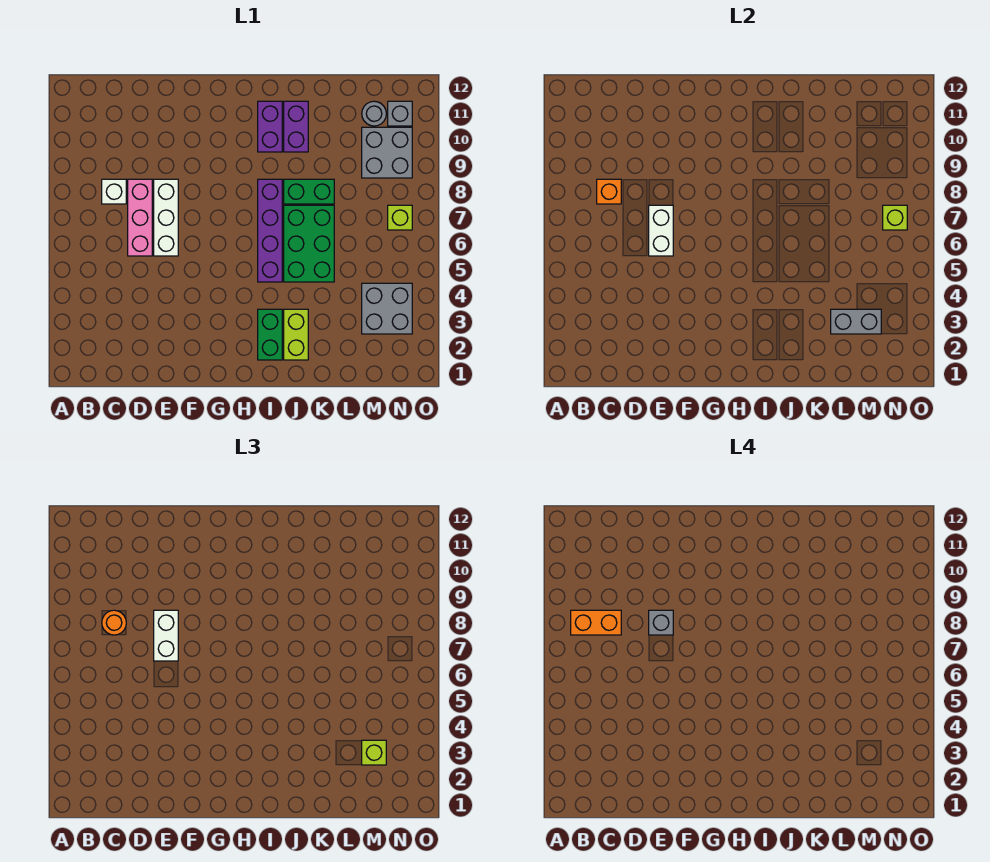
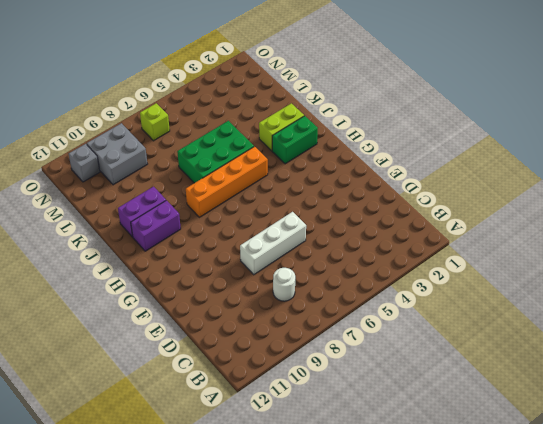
white round brick C8 level 1 -> white brick C8 level 1
orange brick I5:I8 level 1 -> purple brick I5:I8 level 1
none -> pink brick D6:D8 level 1
none -> green brick J8:K8 level 1
none -> grey brick M3:N4 level 1

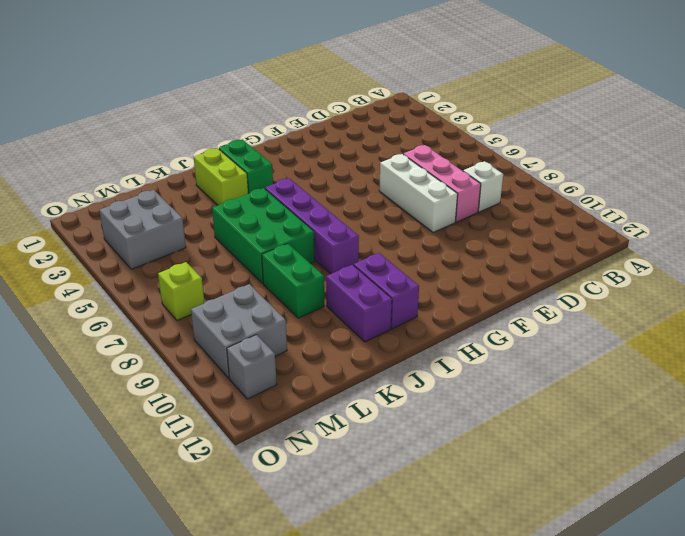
green brick K8:K9 level 1 -> green brick J8:K8 level 1
none -> grey round brick M11 level 1
none -> orange brick C8 level 2
none -> white brick E6:E7 level 2

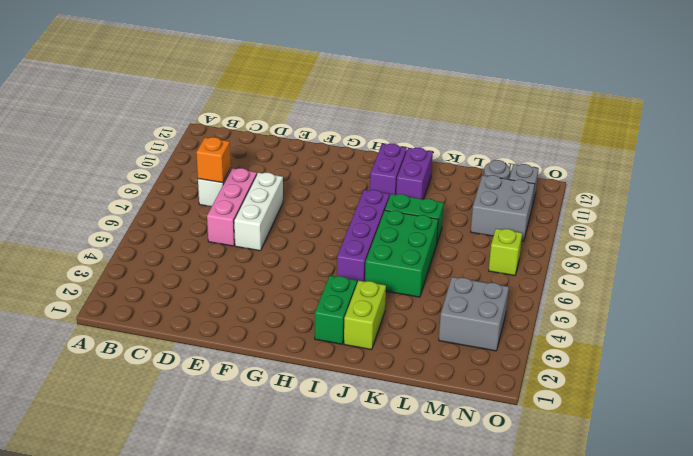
none -> white brick E6:E7 level 2
none -> grey brick L3:M3 level 2
none -> lime brick N7 level 2

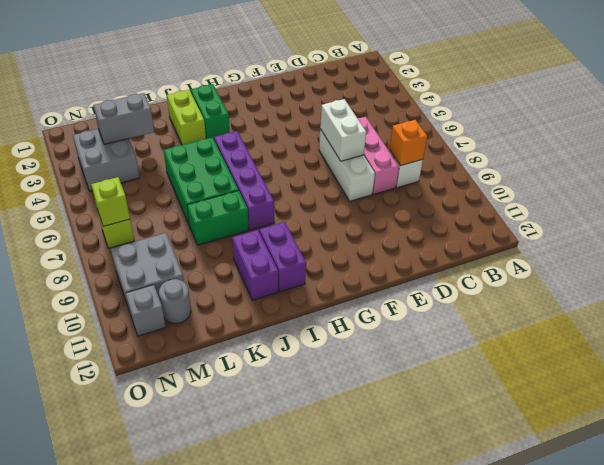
none -> orange round brick C8 level 3
none -> white brick E7:E8 level 3
none -> lime brick M3 level 3

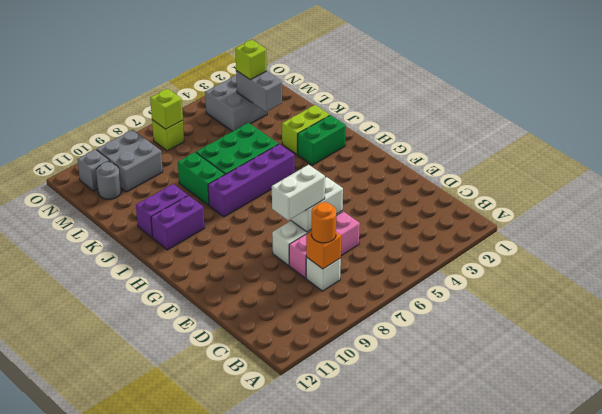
none -> orange brick B8:C8 level 4
none -> grey brick E8 level 4

